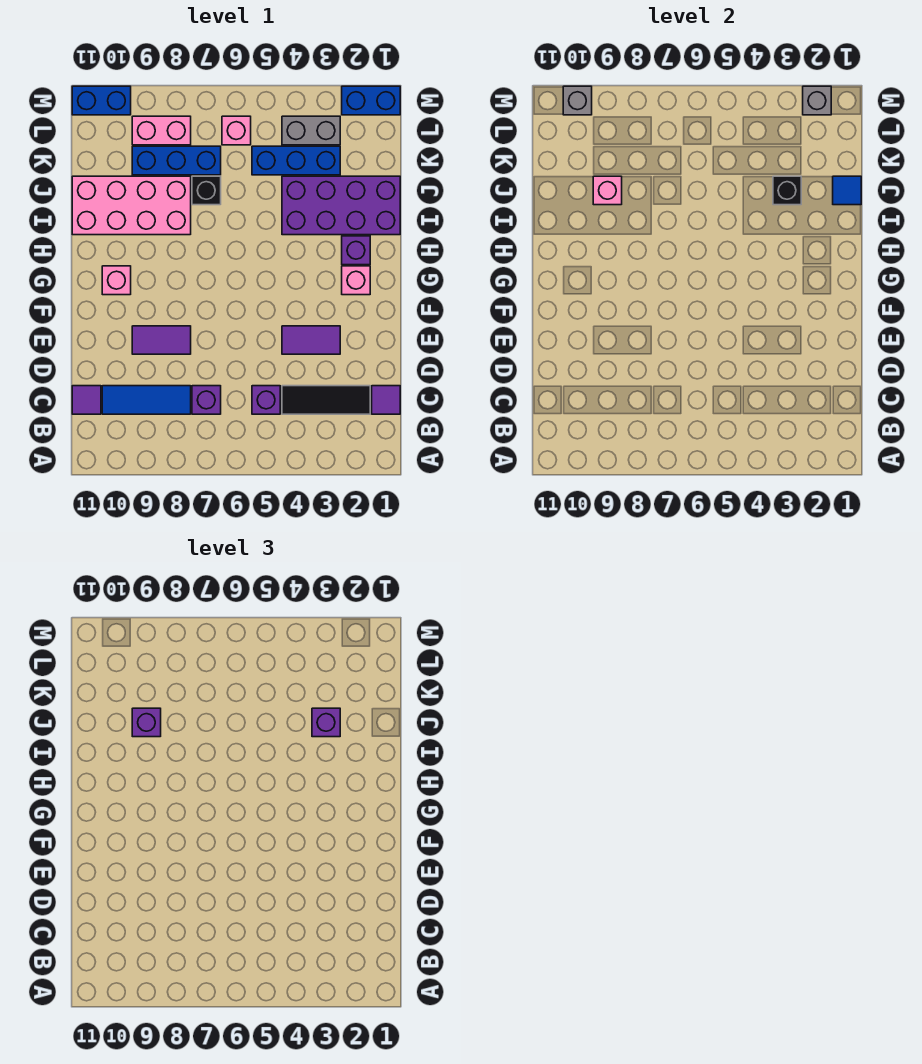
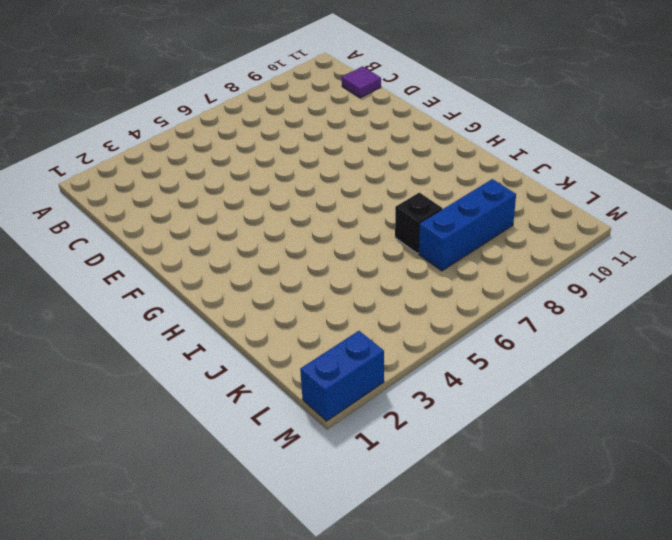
none -> purple tile C1 level 1
none -> black tile C2:C4 level 1
none -> purple brick C5 level 1

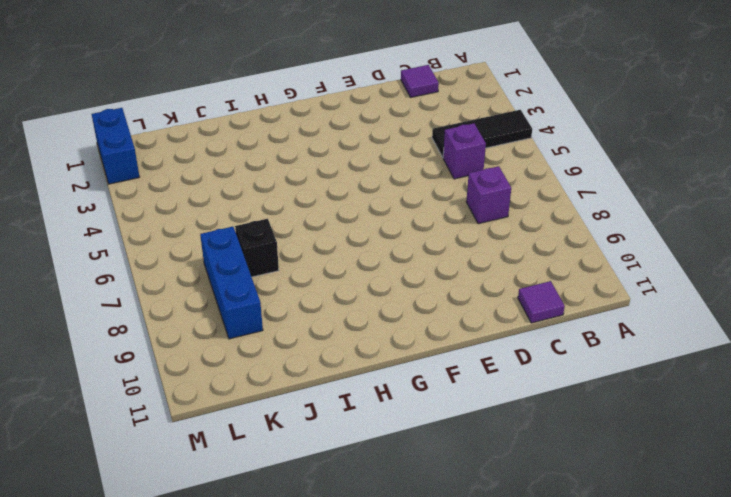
black tile A4:C4 level 1 -> black tile C2:C4 level 1
none -> blue tile C8:C10 level 1
none -> purple tile E3:E4 level 1
none -> purple tile E8:E9 level 1

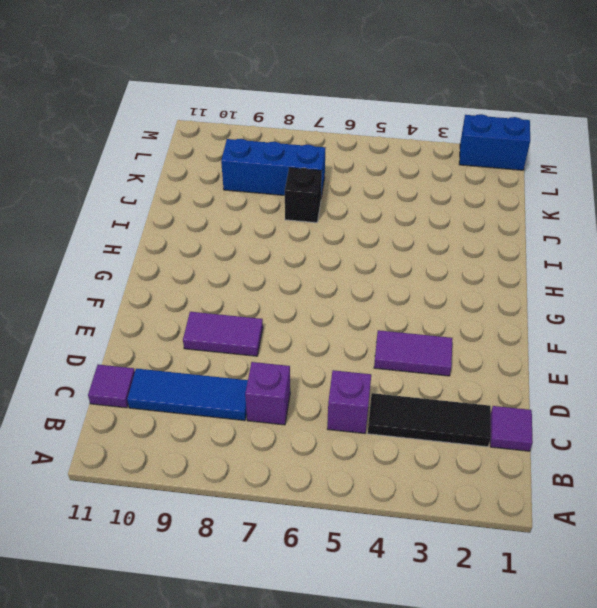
none -> pink brick G2 level 1
none -> pink brick G10 level 1
none -> purple brick H2 level 1

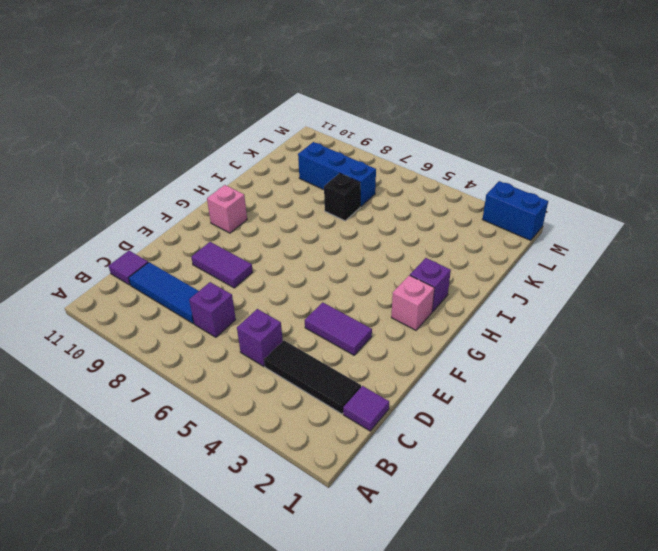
none -> purple brick I1:J4 level 1
none -> pink brick I8:J11 level 1
none -> blue brick K3:K5 level 1

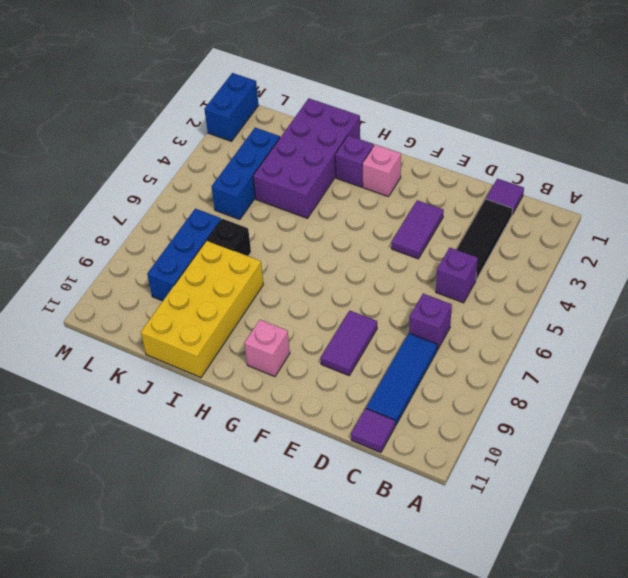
yellow brick I8:J11 level 1 -> pink brick I8:J11 level 1
none -> grey brick L3:L4 level 1
none -> pink brick L6 level 1
none -> pink brick L8:L9 level 1

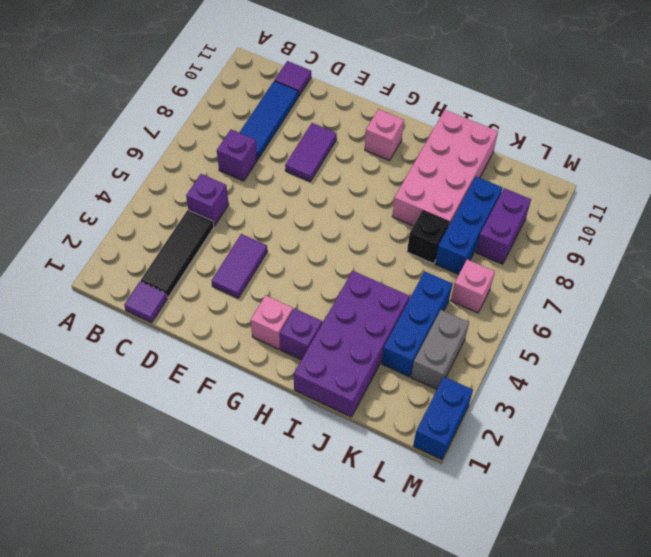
purple brick L8:L9 level 1 -> pink brick L8:L9 level 1
none -> blue brick M10:M11 level 1
none -> blue tile J1 level 2
none -> black brick J3 level 2

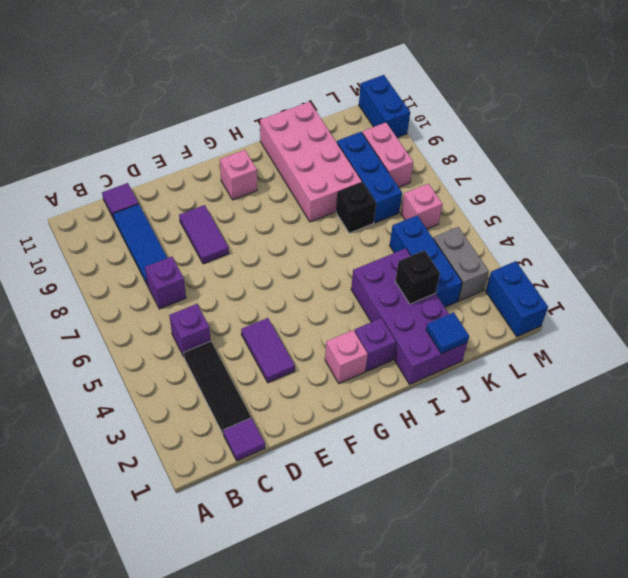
none -> pink brick J9 level 2
none -> grey brick M2 level 2
none -> grey brick M10 level 2

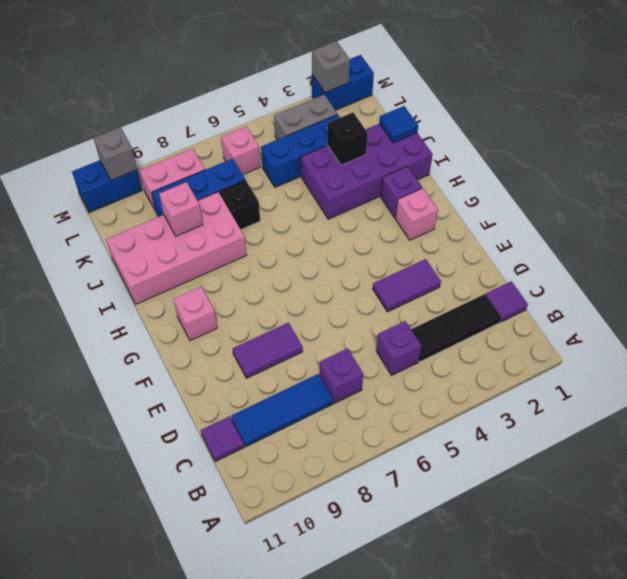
none -> purple brick J3 level 3
none -> purple brick J9 level 3

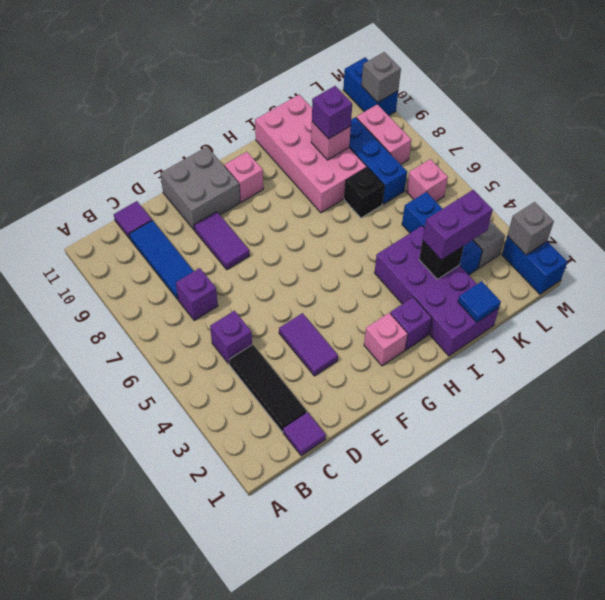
grey brick E10:F11 level 1 -> none
purple brick J3:K3 level 3 -> purple brick J3 level 3

